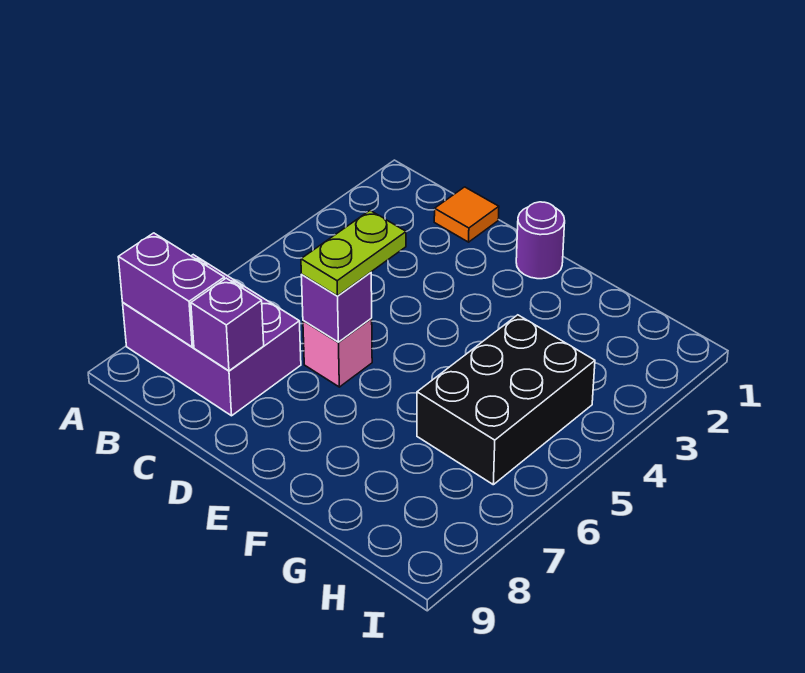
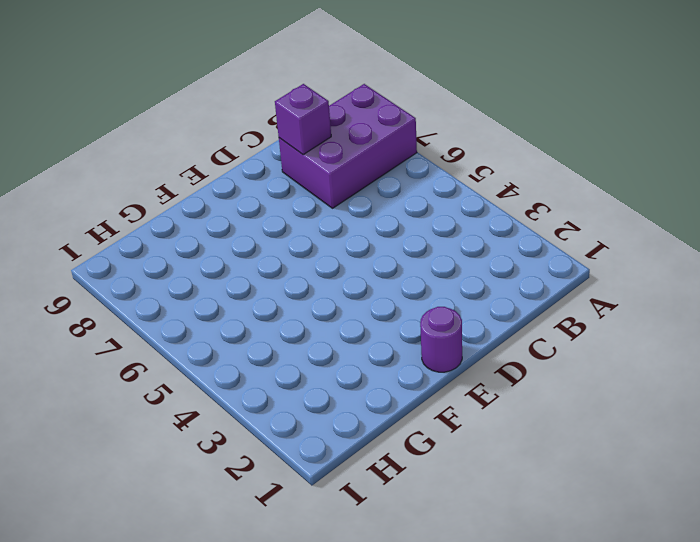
none -> orange tile C1 level 1
none -> pink brick D6 level 1

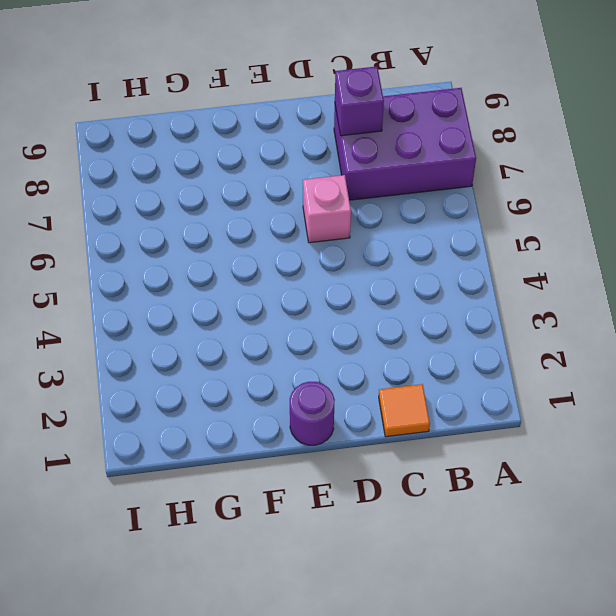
none -> black brick G4:H6 level 1
none -> purple brick A8:B8 level 2

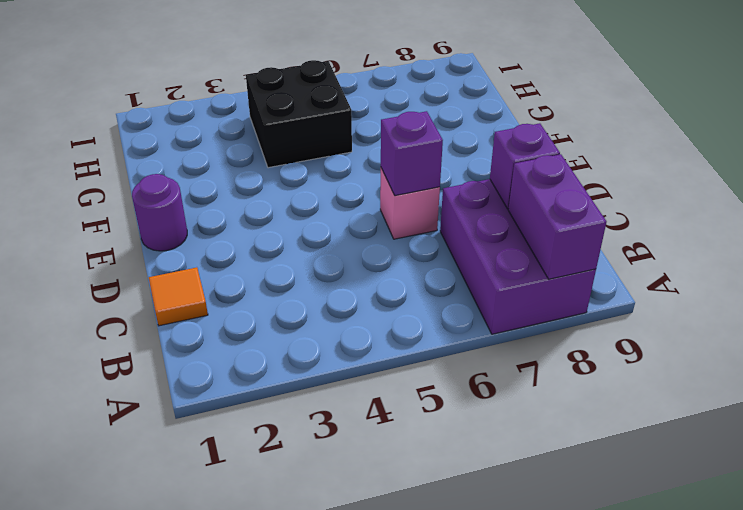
black brick G4:H5 level 1 -> black brick G4:H6 level 1
none -> lime plate D5:D6 level 3

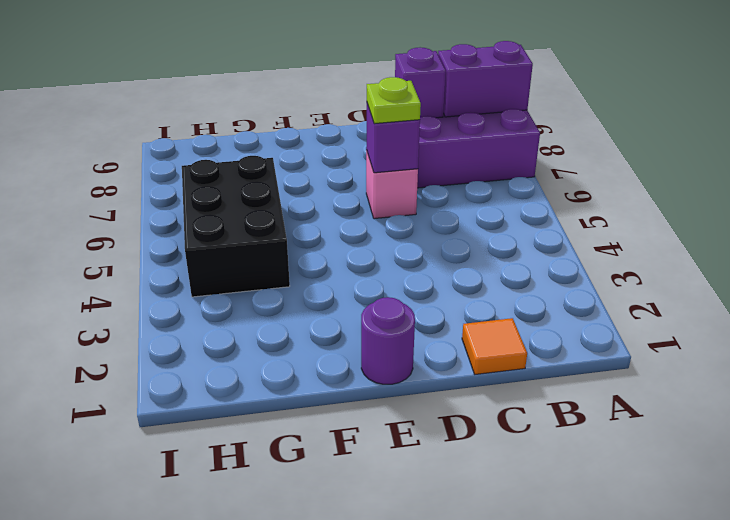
lime plate D6 level 3 -> lime plate D5:D6 level 3

